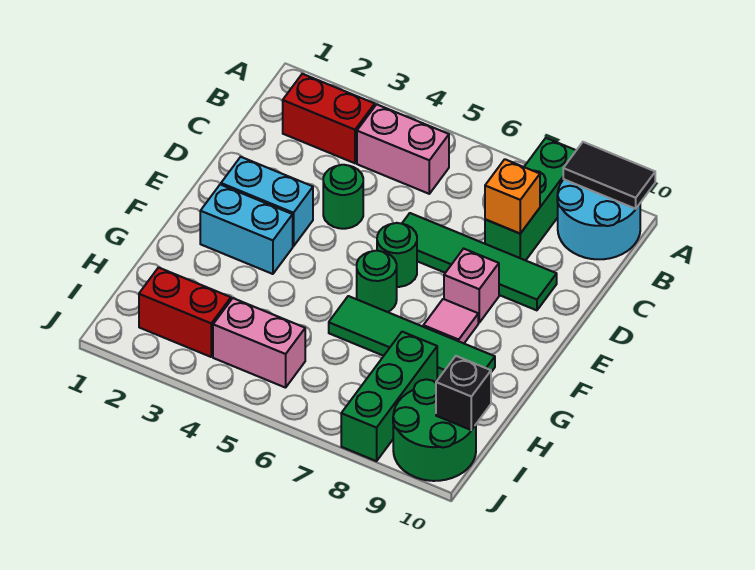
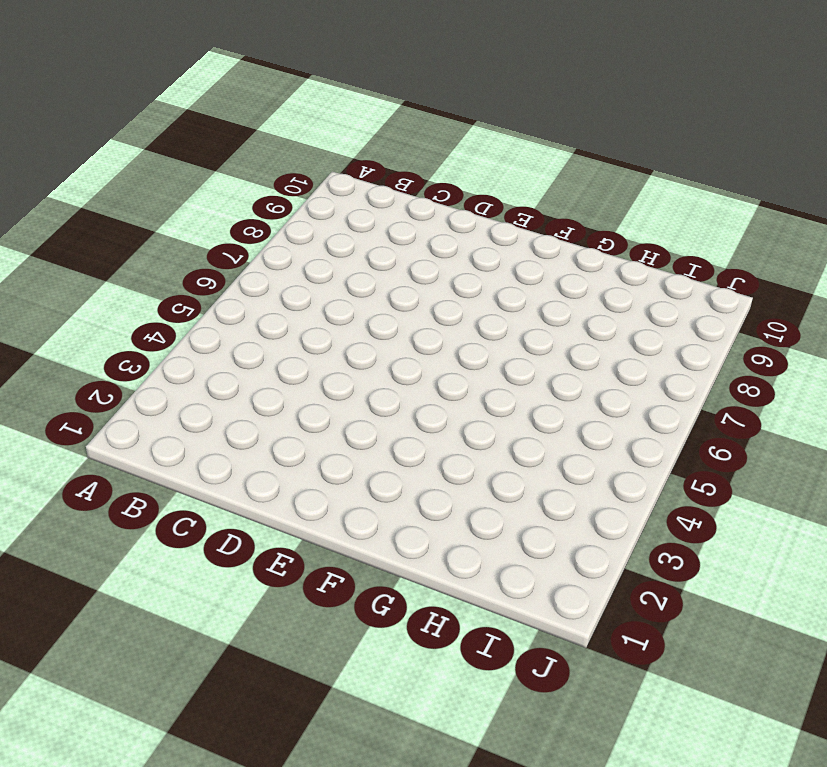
none -> green brick A8:C8 level 1
none -> cyan round brick A9:B10 level 1
none -> red brick B2:B3 level 1

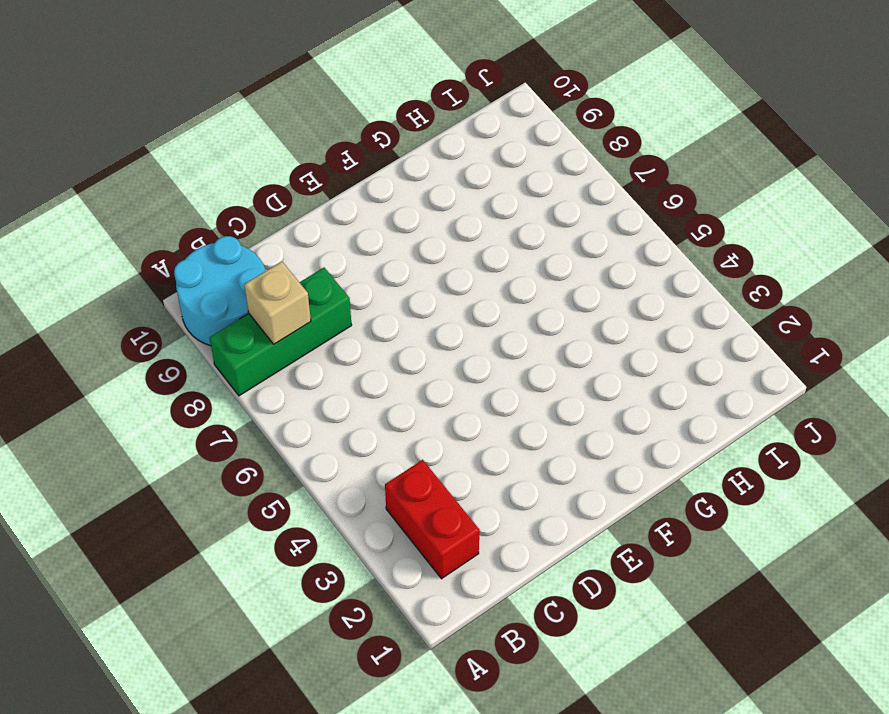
tan brick B8 level 2 -> none
none -> pink brick B4:B5 level 1
none -> green round brick D4 level 1
none -> green tile D6:D9 level 1

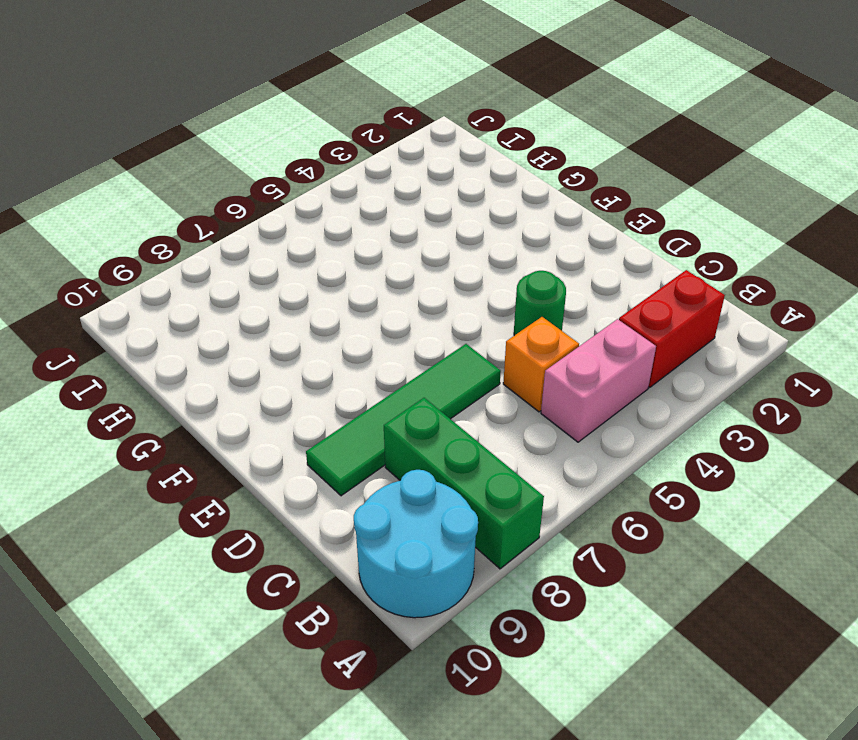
orange brick C5 level 1 -> orange brick C8 level 2
none -> cyan brick E2:E3 level 1
none -> green round brick E6 level 1
none -> pink brick E8 level 1

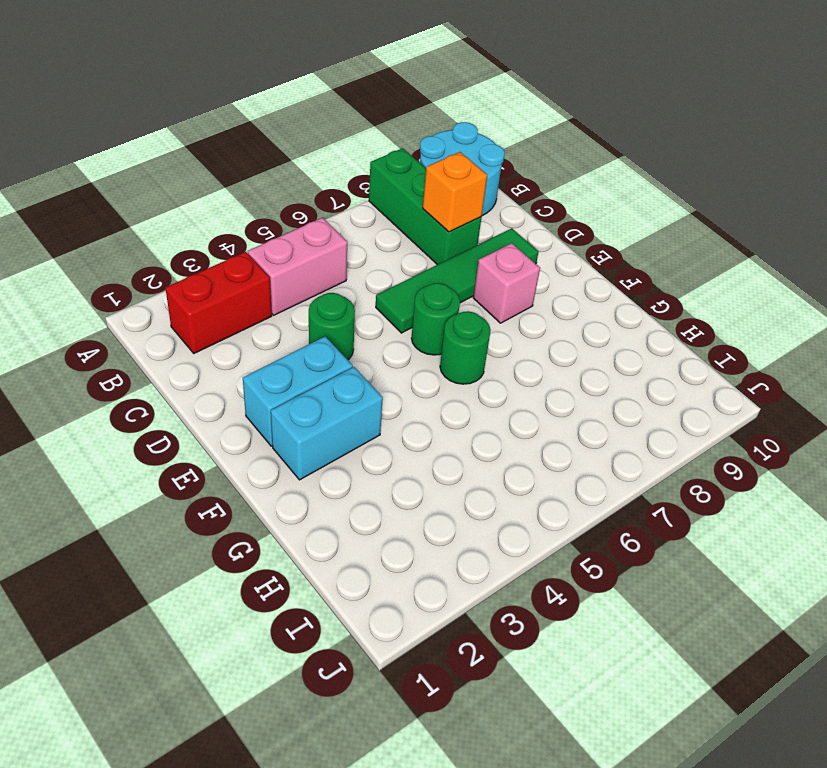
none -> pink tile F8 level 1
none -> green tile G6:G9 level 1
none -> green brick H8:J8 level 1

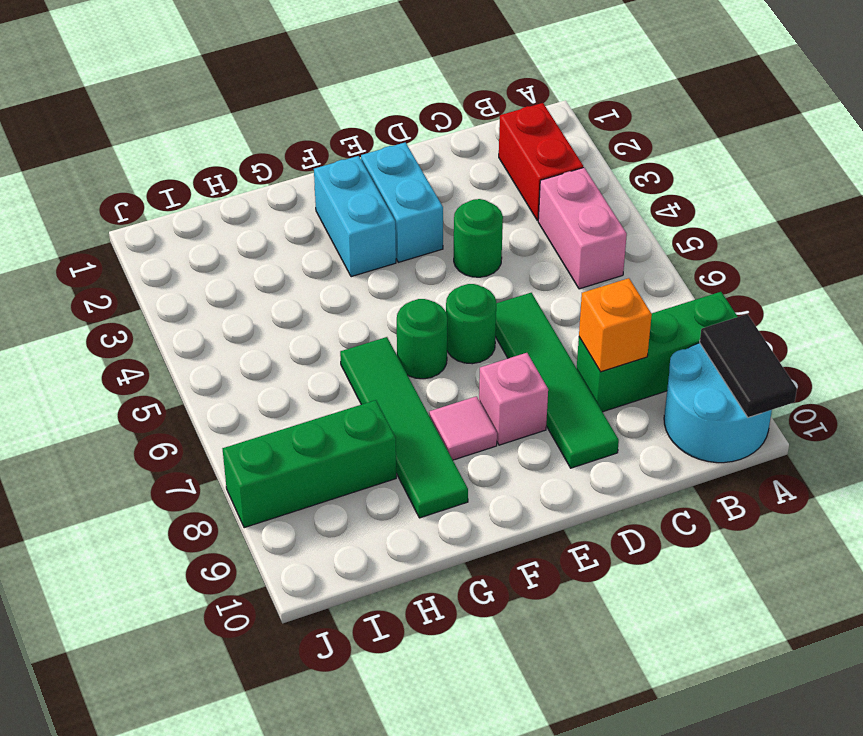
none -> red brick I2:I3 level 1
none -> pink brick I4:I5 level 1
none -> green round brick I9:J10 level 1

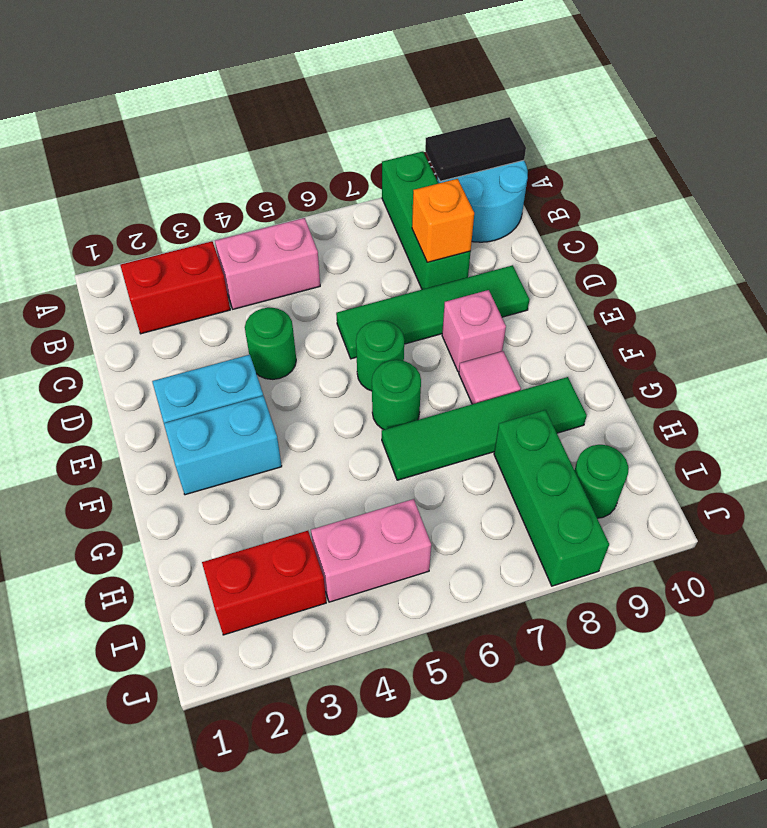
green round brick I9 level 1 -> green round brick I9:J10 level 1
none -> black brick I10 level 2

